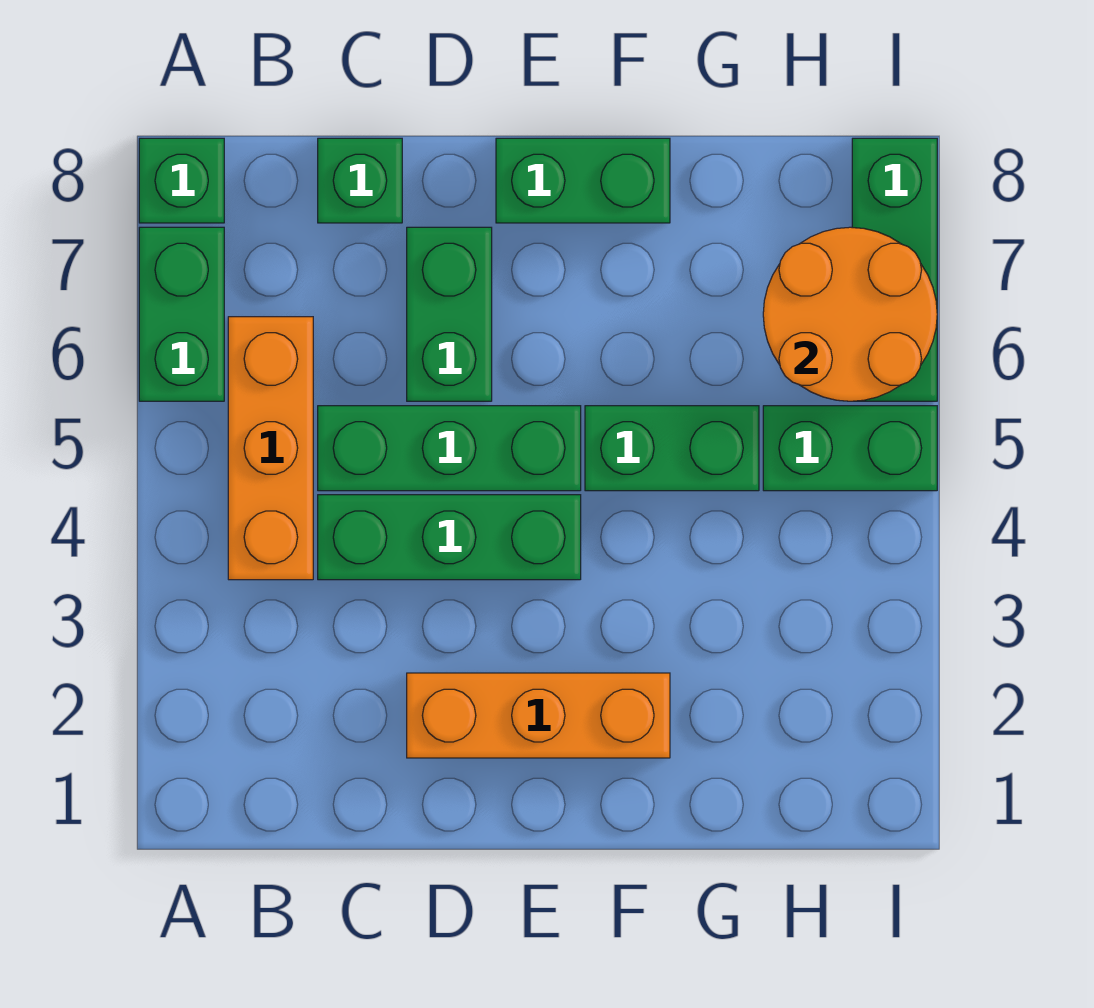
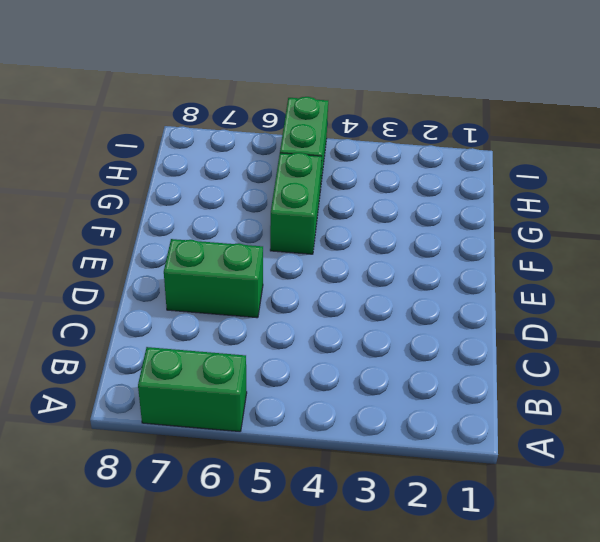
none -> green brick A8 level 1
none -> orange brick B4:B6 level 1
none -> green brick C4:E4 level 1

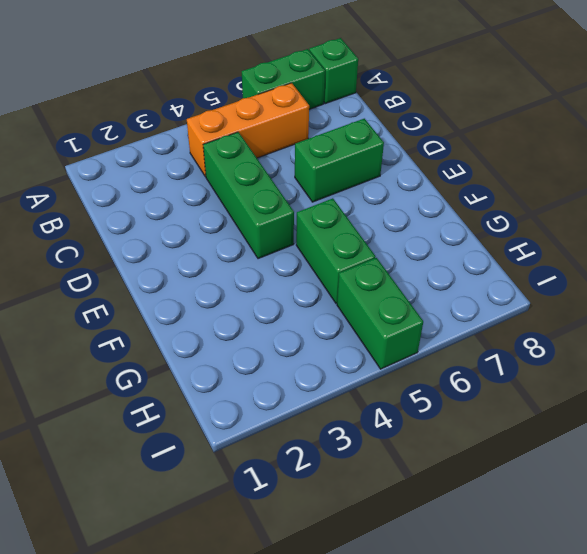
none -> green brick C5:E5 level 1
none -> green brick C8 level 1
none -> orange brick D2:F2 level 1

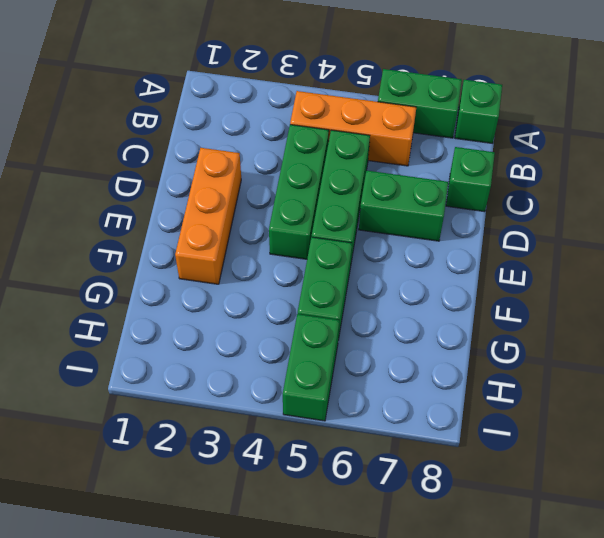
none -> green brick E8:F8 level 1
none -> green brick I6:I8 level 1
none -> orange round brick H6:I7 level 2

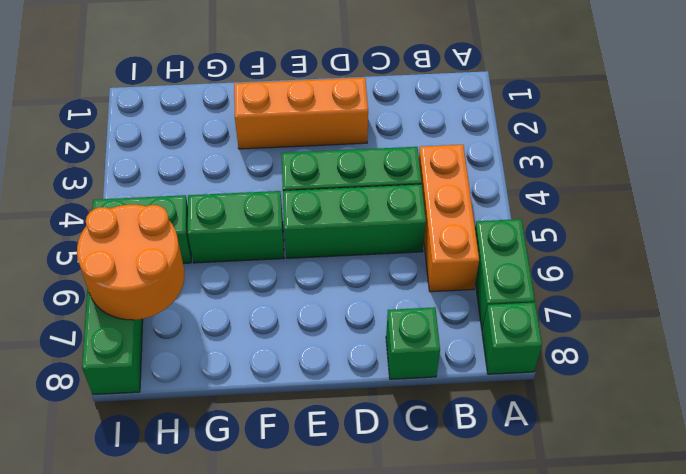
none -> green brick D6:D7 level 1
none -> green brick E8:F8 level 1

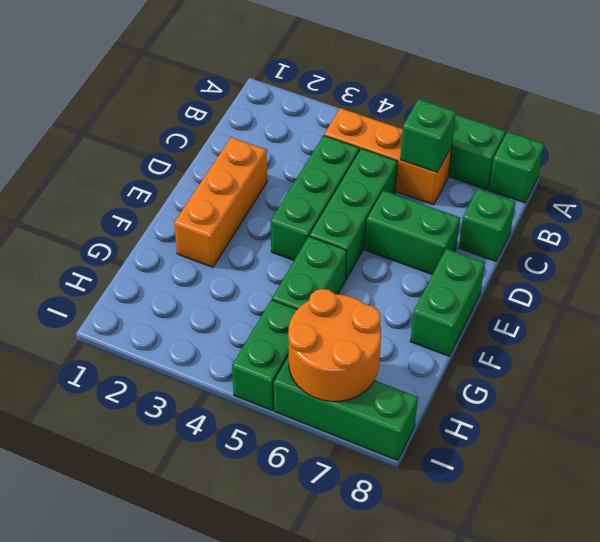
green brick B6 level 2 -> none

